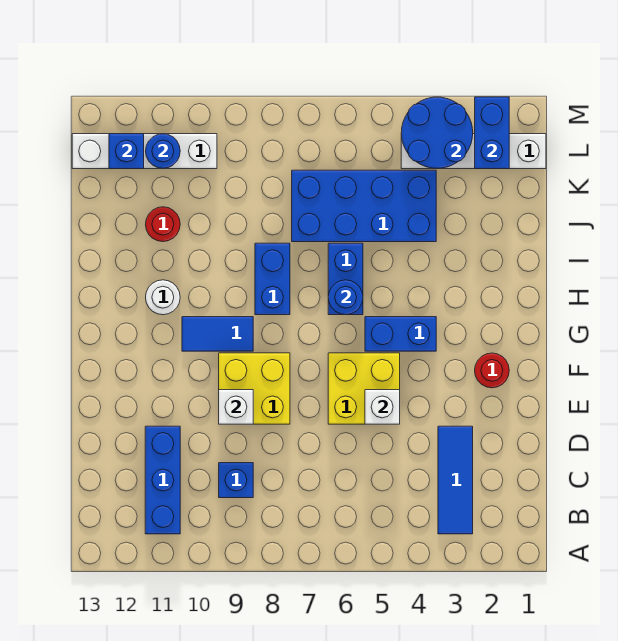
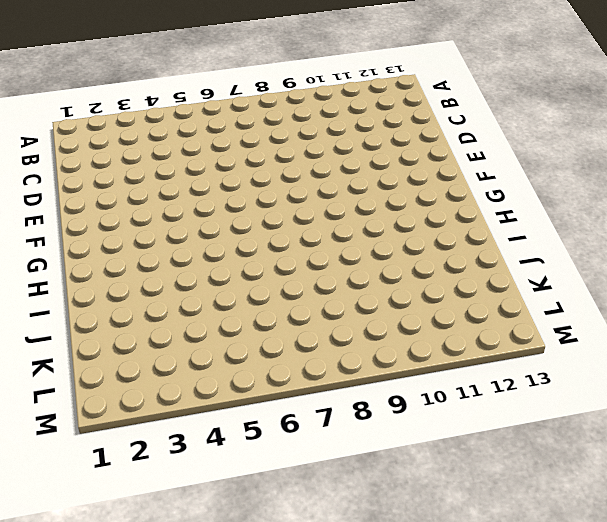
none -> blue tile B3:D3 level 1
none -> blue brick B11:D11 level 1
none -> blue brick C9 level 1

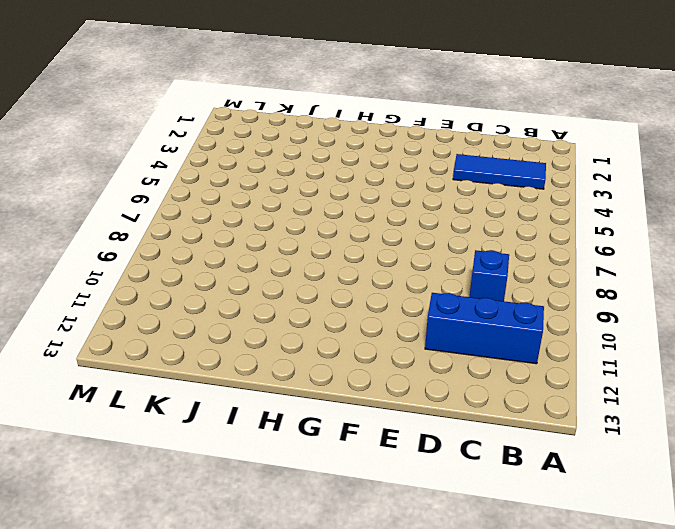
none -> yellow brick E5:F6 level 1
none -> yellow brick E8:F9 level 1
none -> red round brick F2 level 1

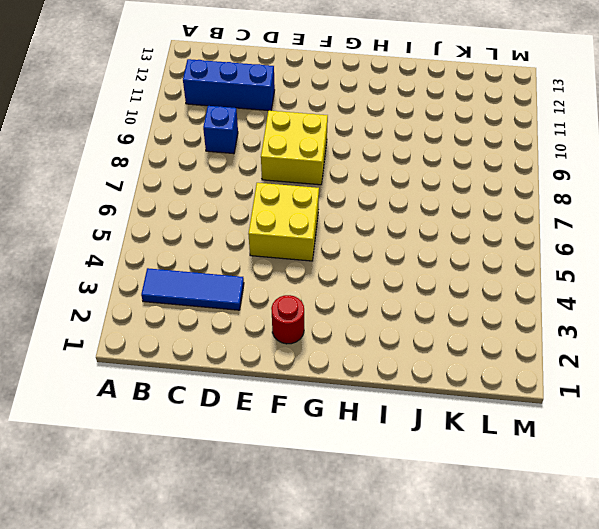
none -> blue brick G4:G5 level 1
none -> blue tile G9:G10 level 1
none -> blue brick H6:I6 level 1

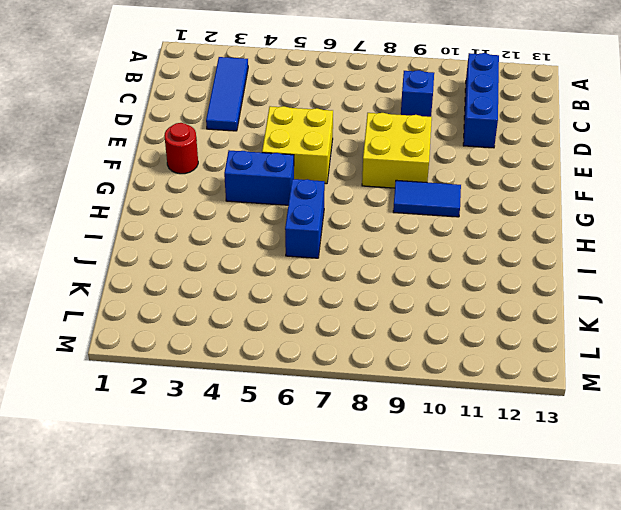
none -> blue brick H8:I8 level 1
none -> white round brick H11 level 1
none -> blue brick J4:K7 level 1

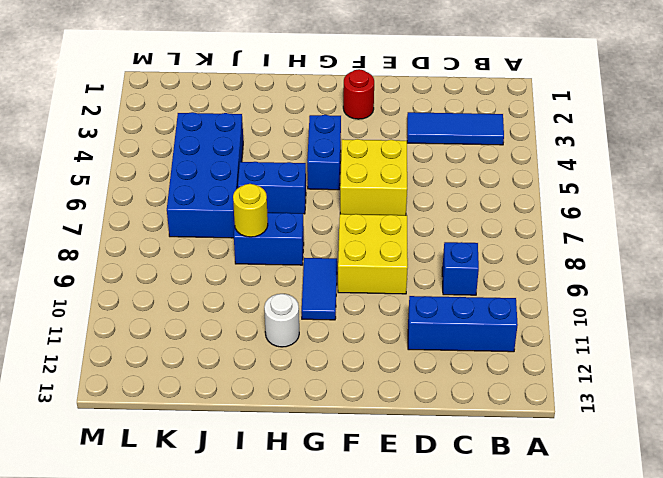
yellow round brick I8 level 2 -> none
none -> red round brick J11 level 1
none -> white brick L1:L4 level 1
none -> white brick L10:L13 level 1

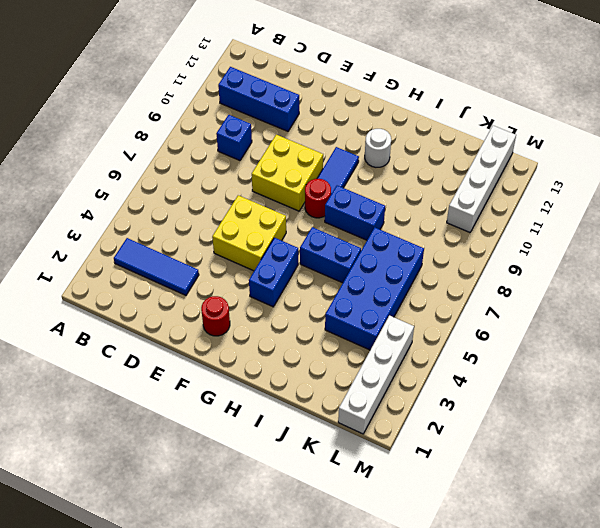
red round brick G8 level 1 -> red round brick J11 level 1
none -> white brick E5 level 2
none -> white brick E9 level 2
none -> blue round brick H6 level 2

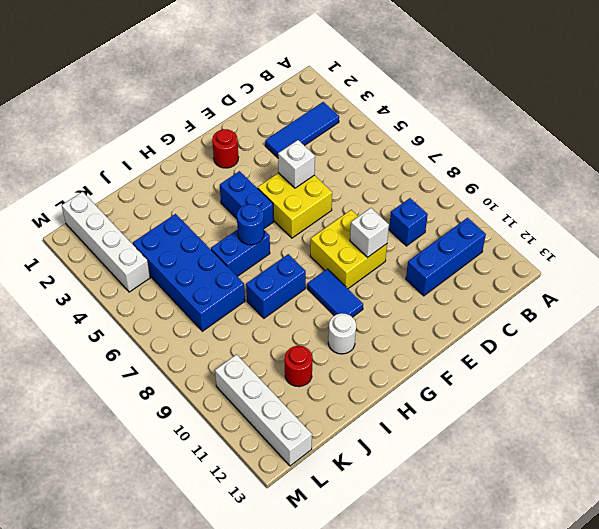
none -> blue brick L2:M2 level 2
none -> blue round brick L3:M4 level 2
none -> blue round brick L11 level 2

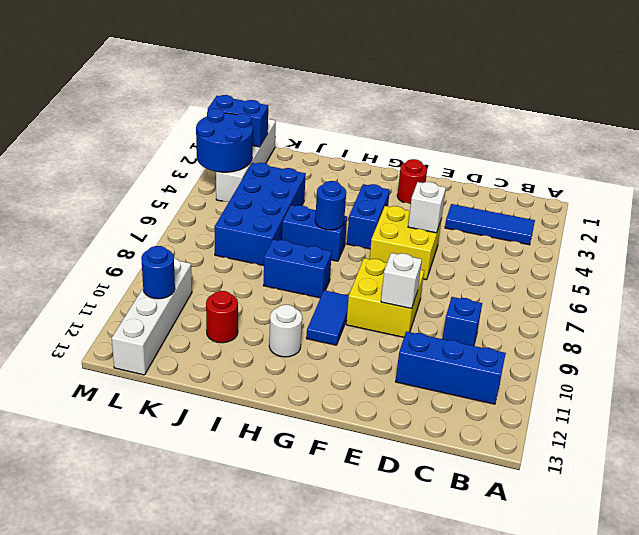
none -> blue brick L12 level 2

